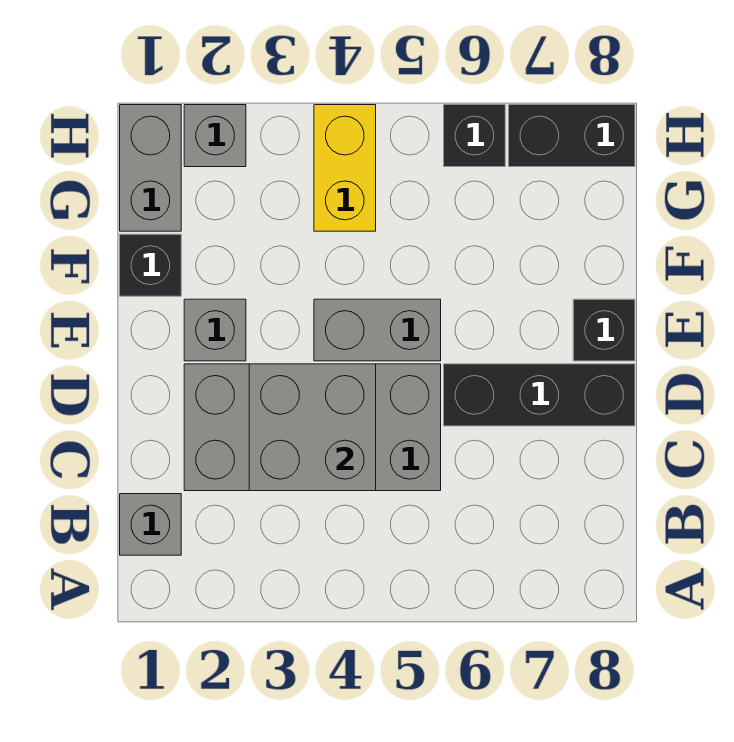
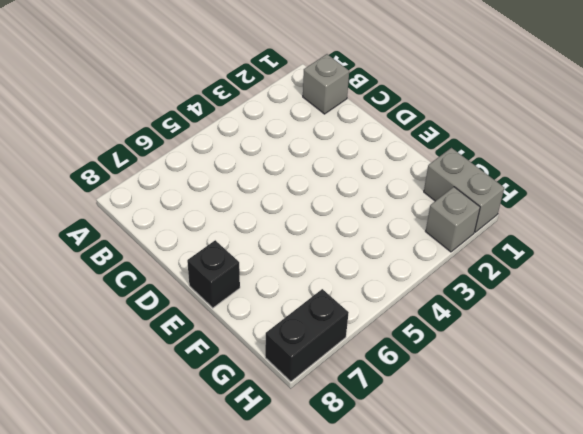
none -> grey brick C2:D5 level 1
none -> black brick D6:D8 level 1
none -> grey brick E2 level 1

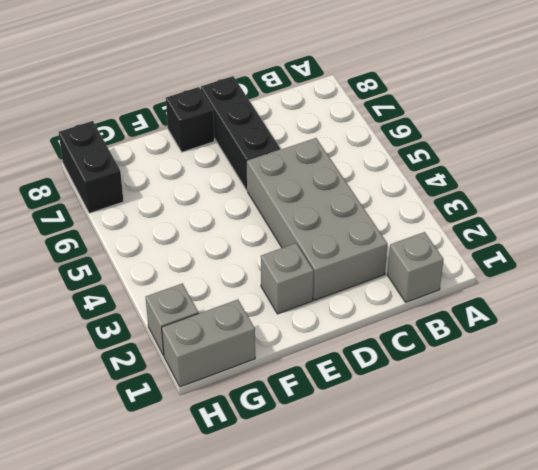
none -> grey brick E4:E5 level 1
none -> black brick F1 level 1
none -> yellow brick G4:H4 level 1

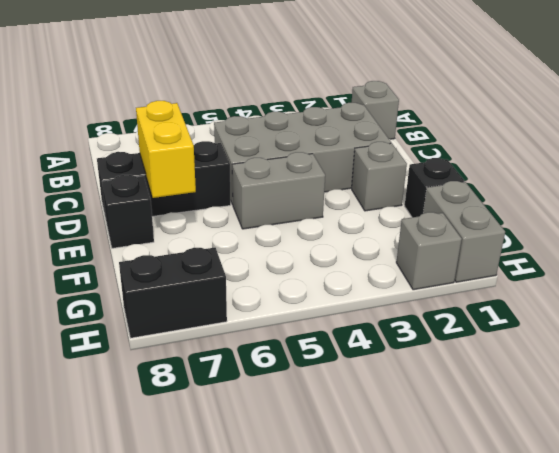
yellow brick D7:E7 level 2 -> yellow brick G4:H4 level 1
none -> black brick H6 level 1
none -> grey brick C3:D4 level 2

